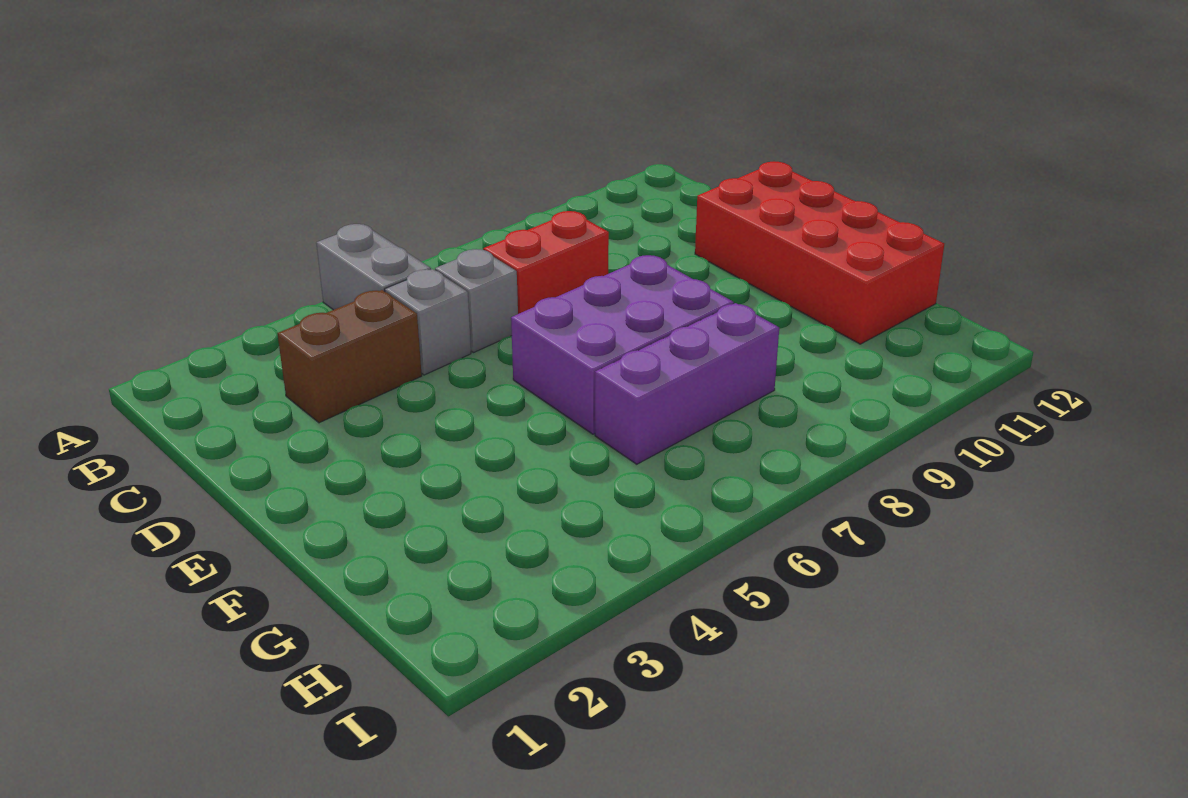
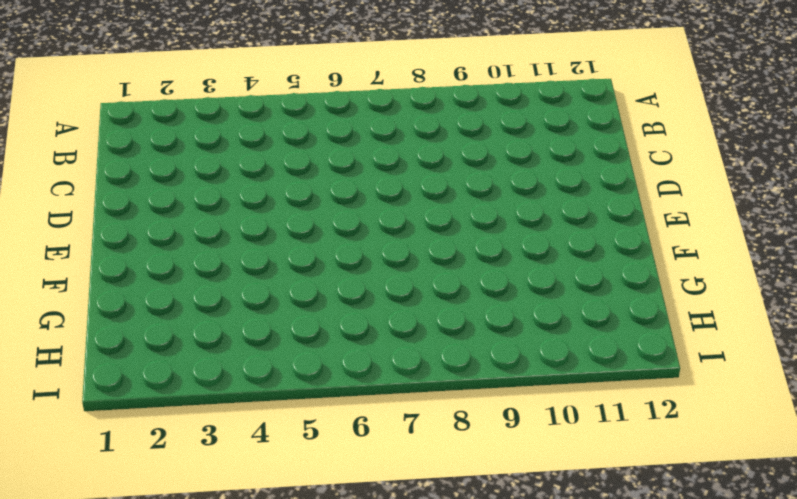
none -> grey brick A5:B5 level 1
none -> brown brick C3:C4 level 1

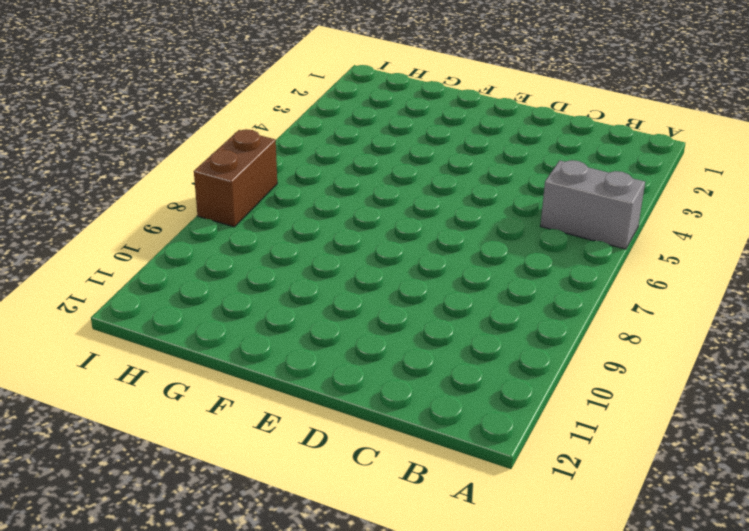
brown brick I7:I8 level 1 -> brown brick C3:C4 level 1
none -> grey brick C5 level 1
none -> grey brick C6 level 1

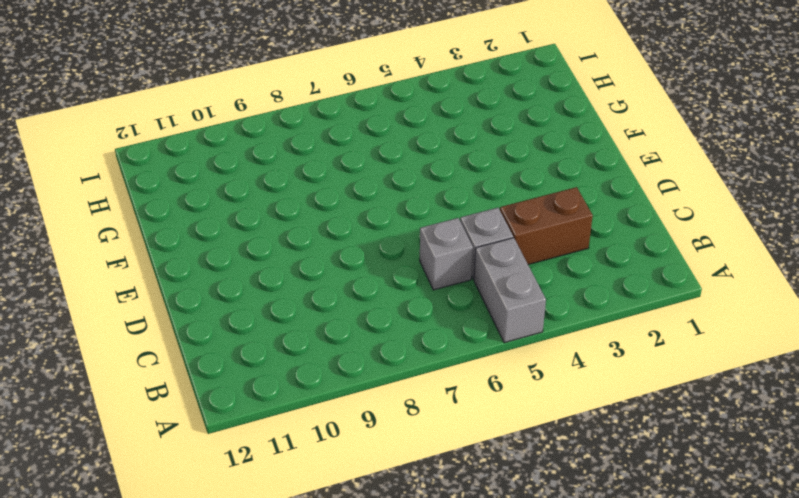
none -> red brick C7:C8 level 1
none -> red brick D11:G12 level 1

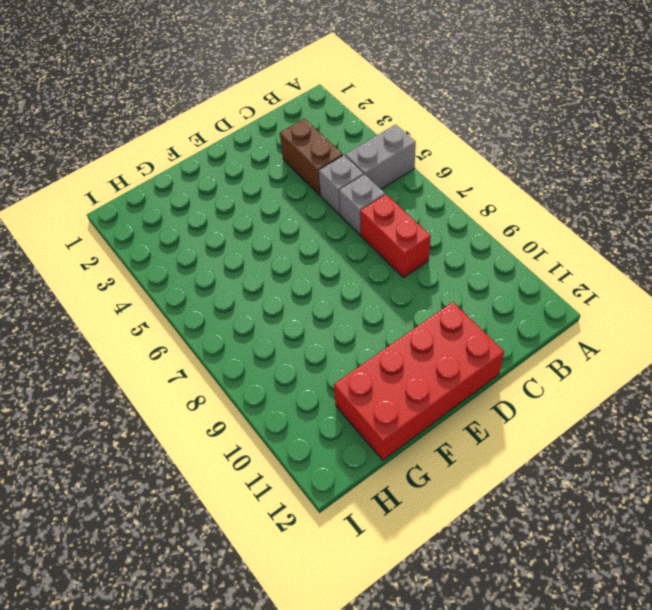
none -> purple brick E6:F8 level 1
none -> purple brick G6:G8 level 1

